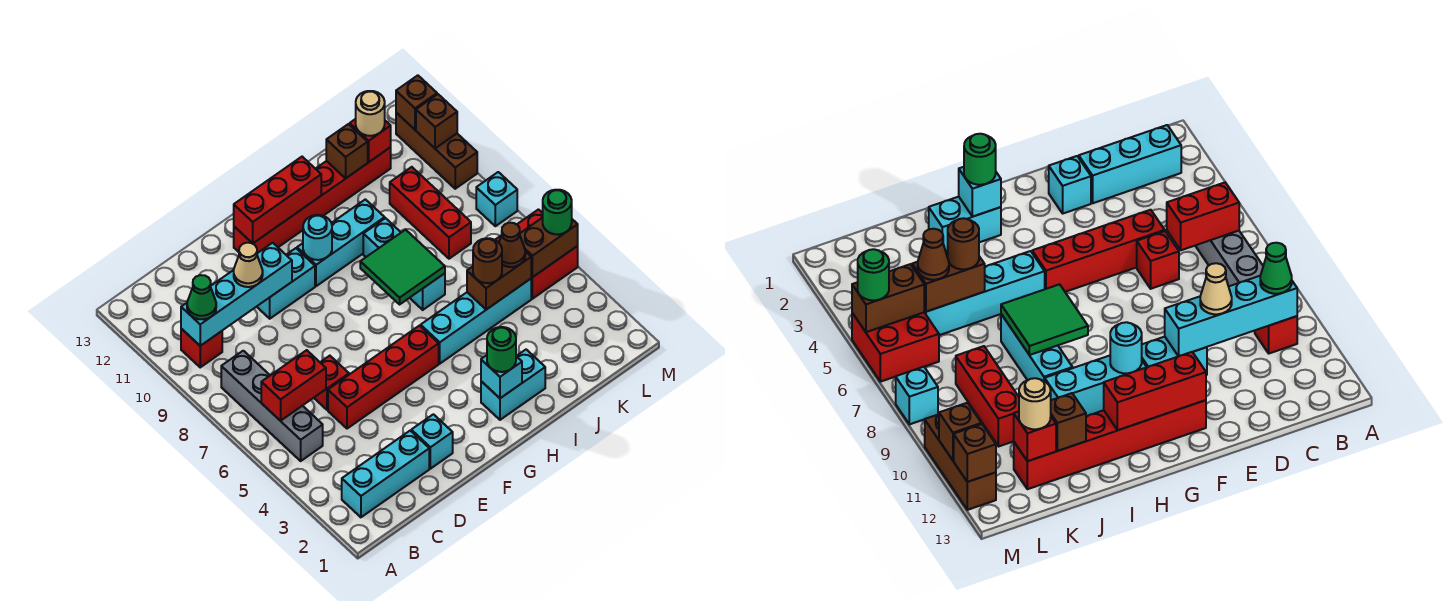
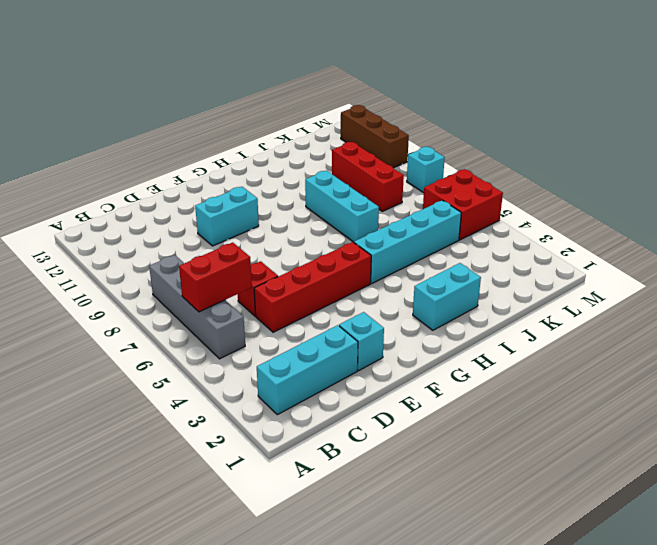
none -> red brick B10 level 1
none -> red brick F12:K12 level 1
none -> cyan brick G10:I10 level 1
none -> cyan brick B10:E10 level 2

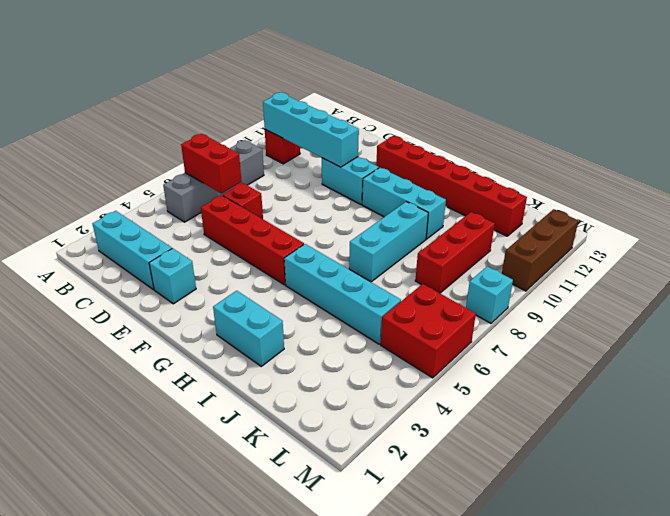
none -> red brick F12:H12 level 2
none -> cyan round brick G10 level 2
none -> cyan brick H2 level 2
none -> green tile H7:I8 level 2

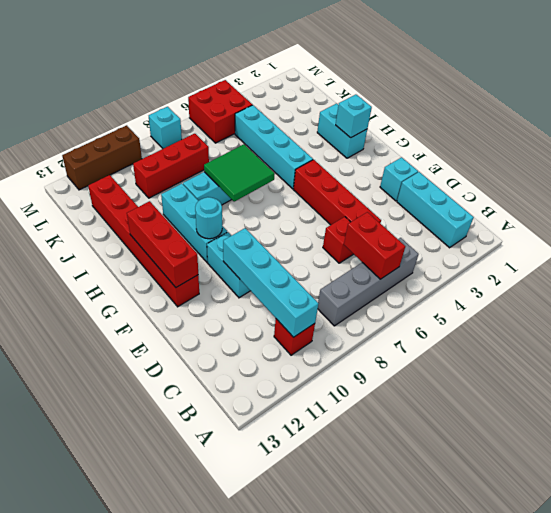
none -> brown brick J5:K5 level 2
none -> brown brick J12 level 2
none -> red brick K12 level 2
none -> brown brick L5:M5 level 2

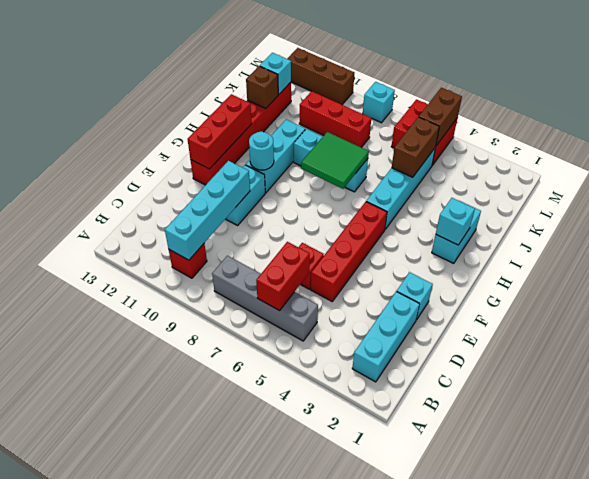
cyan brick K12 level 2 -> red brick K12 level 2
none -> brown brick M11 level 2
none -> brown brick M12 level 2
none -> green cone B10 level 3
none -> tan cone D10 level 3

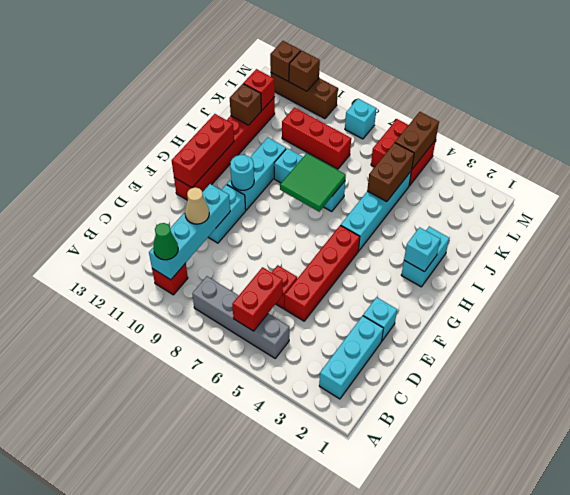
none -> green round brick H2 level 3
none -> brown round brick J5 level 3
none -> brown cone K5 level 3
none -> tan round brick K12 level 3

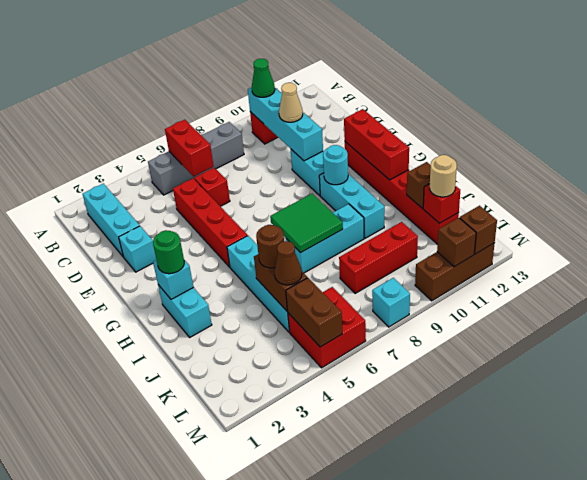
none -> green round brick M5 level 3

